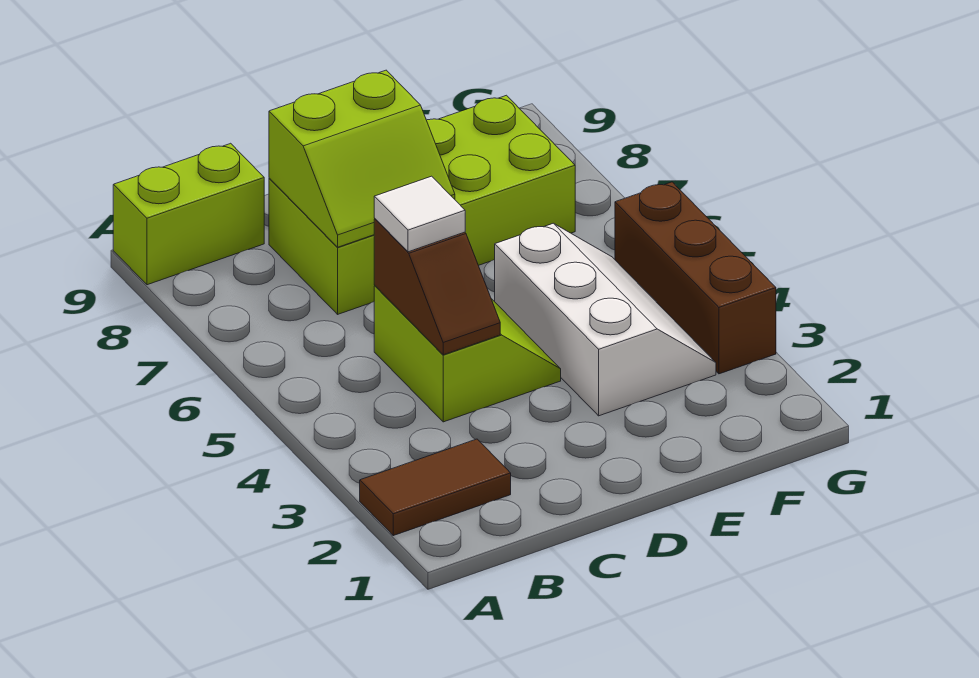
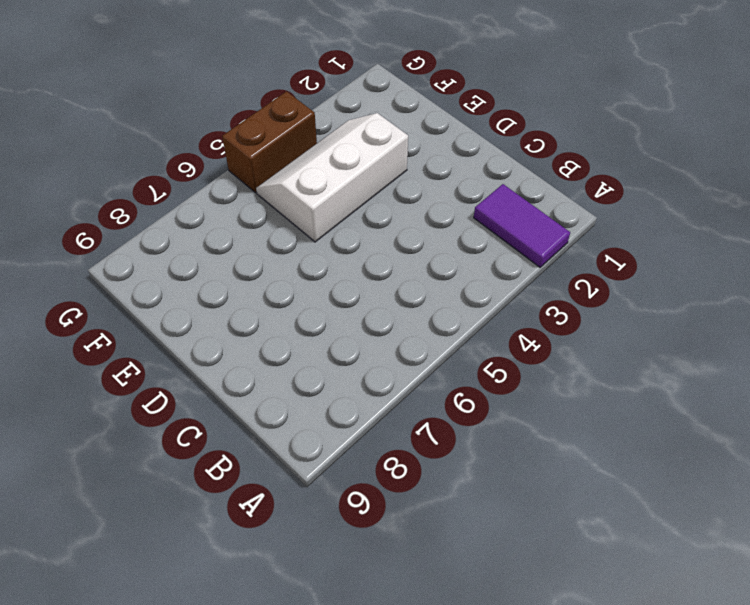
purple tile A2:B2 level 1 -> brown tile A2:B2 level 1
brown brick G4:G5 level 1 -> brown brick G3:G5 level 1
none -> lime brick A9:B9 level 1
none -> lime slope C4:D5 level 1 top C

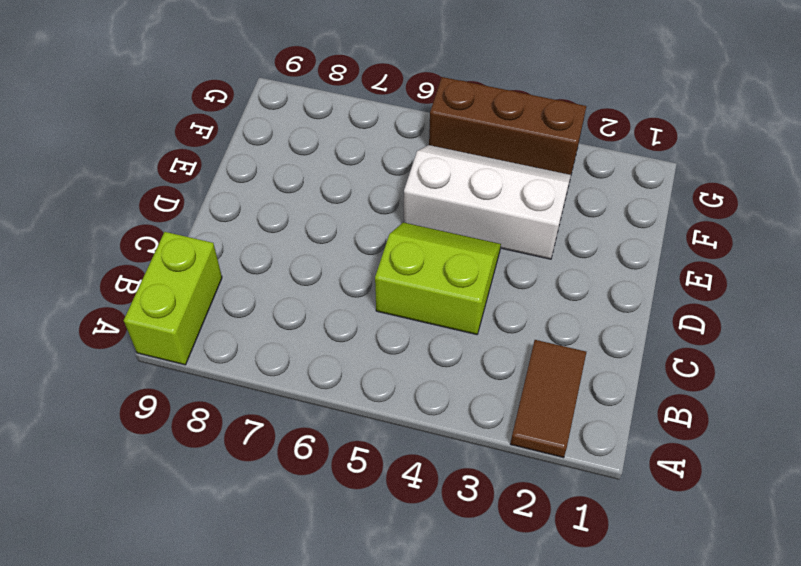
none -> lime brick C7:F8 level 1
none -> brown slope C4:C5 level 2 top 5

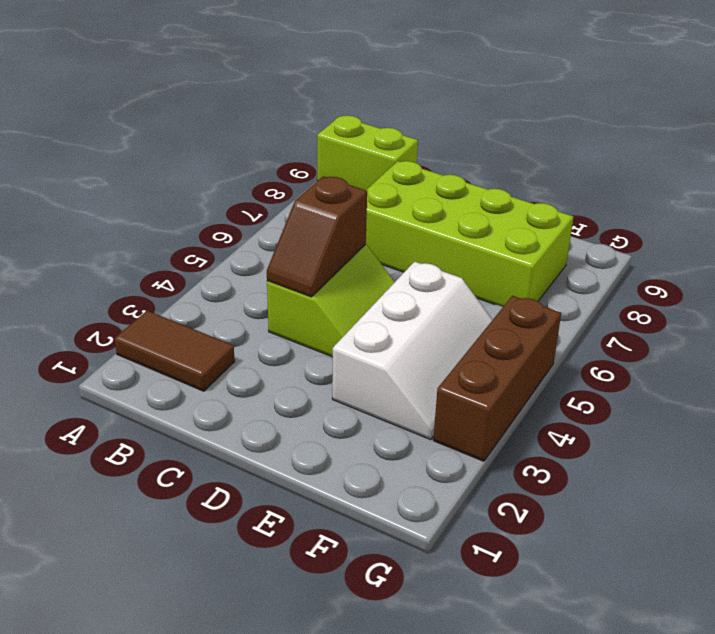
none -> lime slope C7:D8 level 2 top 8
none -> white tile C5 level 3

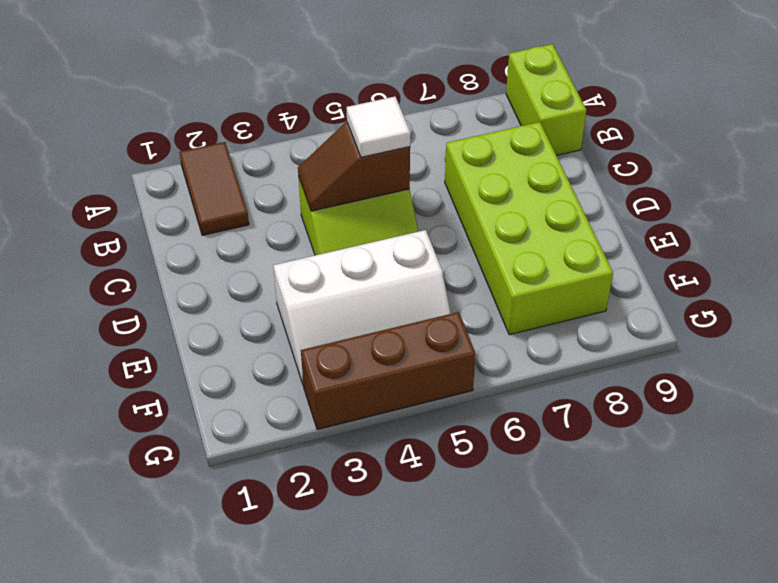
none -> lime slope C7:D8 level 2 top 8

